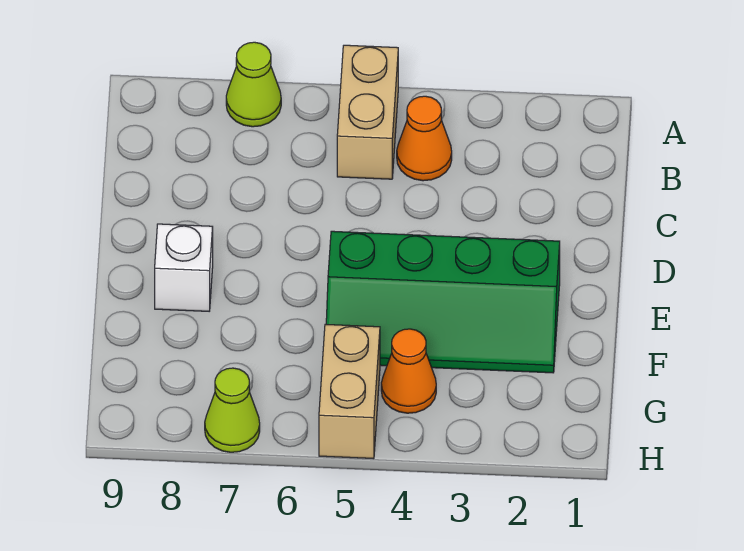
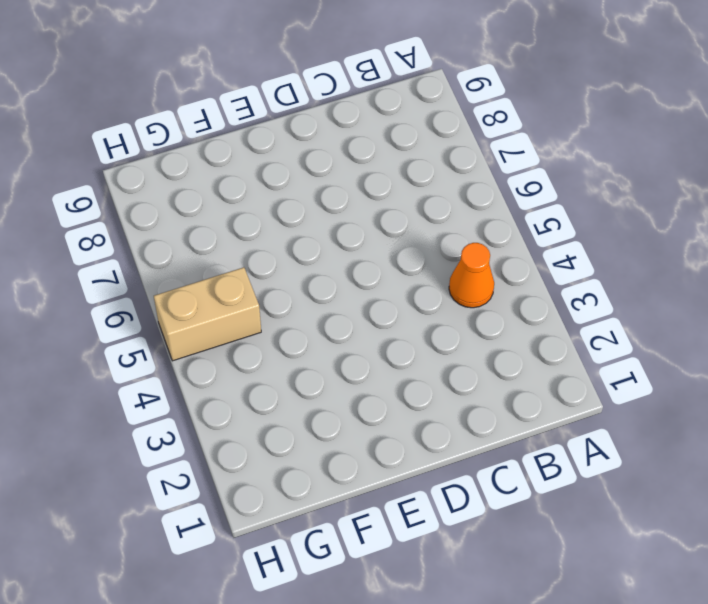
none -> tan brick A5:B5 level 1
none -> lime cone A7 level 1

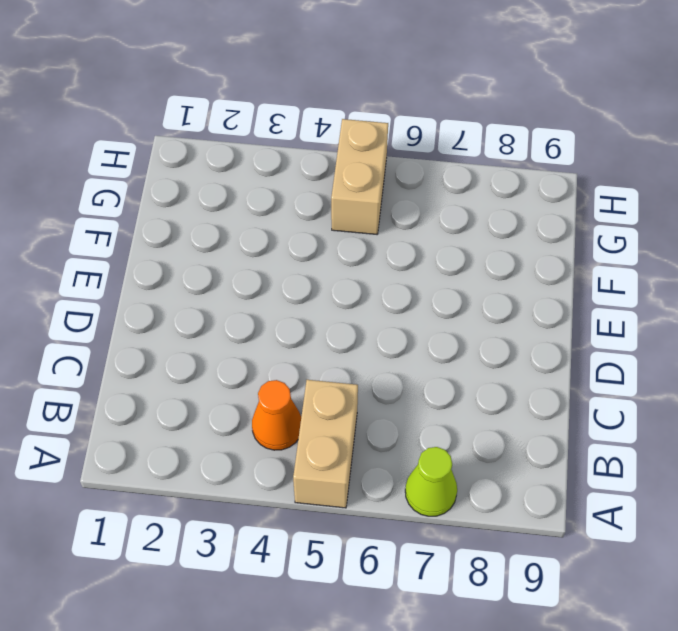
none -> green slope E2:F5 level 1 top E
none -> white brick E8 level 1

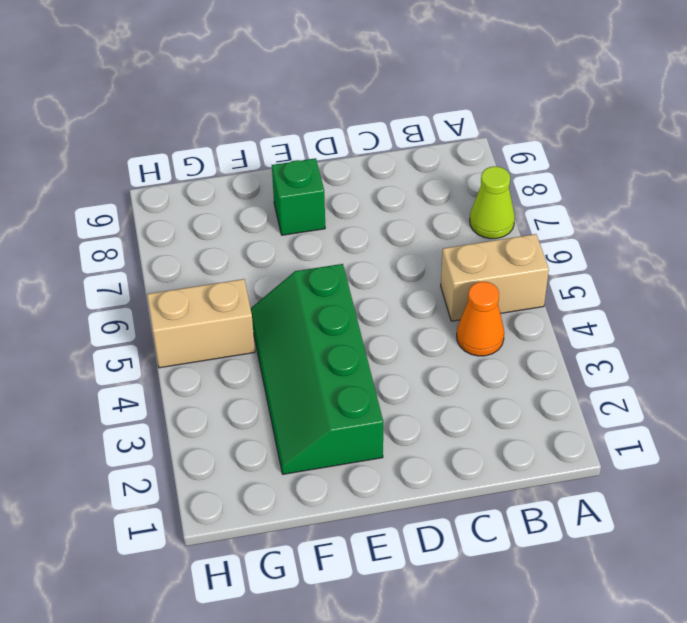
green brick E8 level 1 -> white brick E8 level 1
none -> orange cone G4 level 1
none -> lime cone H7 level 1

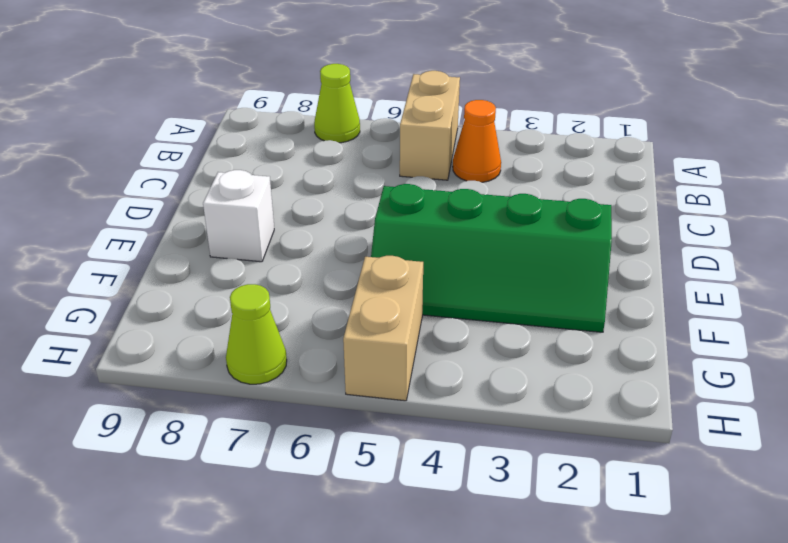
none -> orange cone G4 level 1

